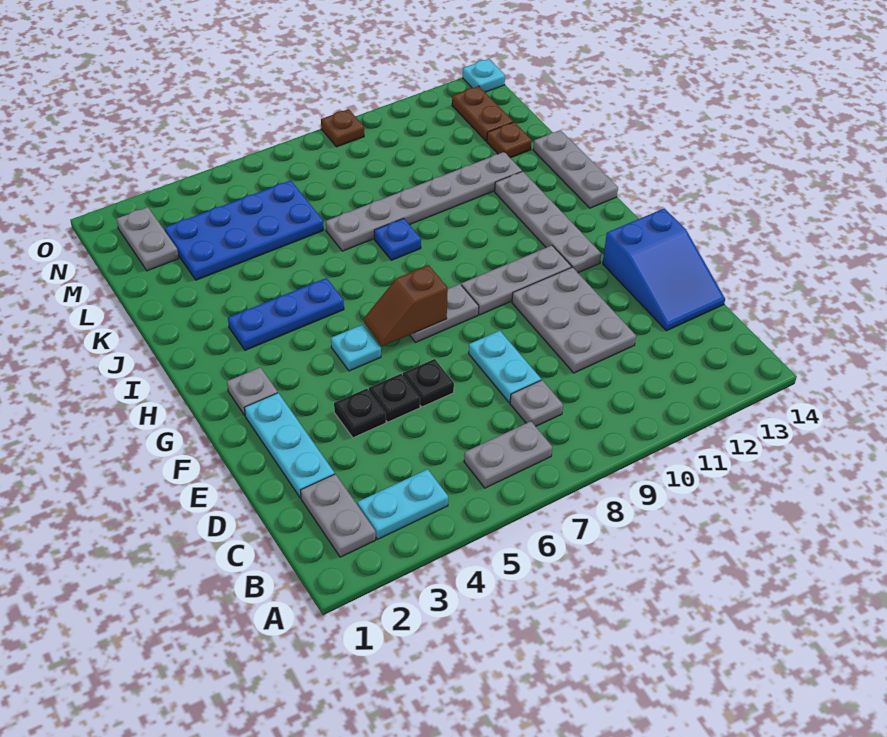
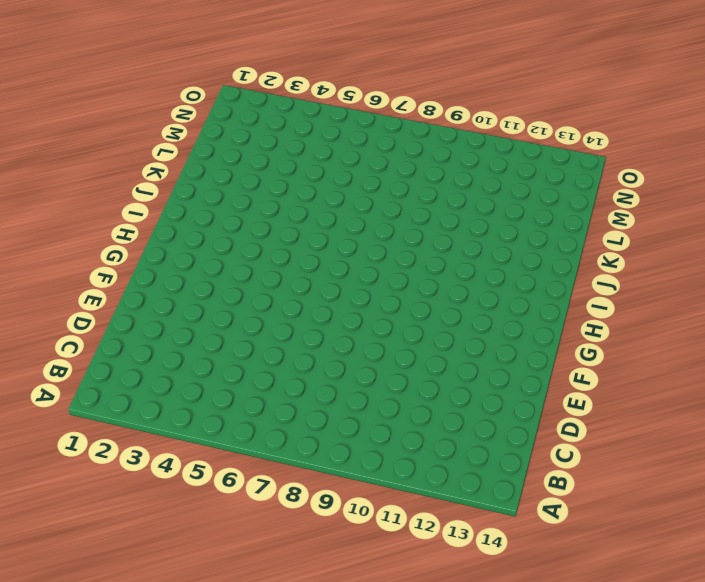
none -> grey plate B2:C2 level 1
none -> cyan plate B3:B4 level 1
none -> grey plate B6:B7 level 1

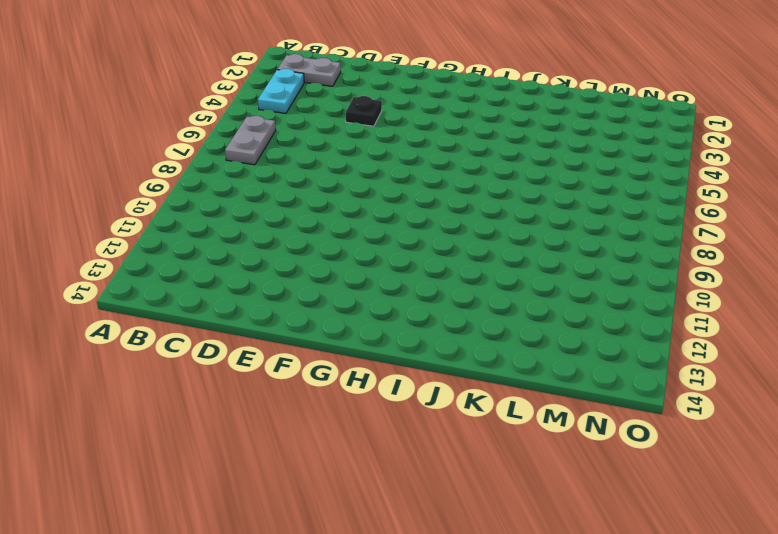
none -> grey plate C8 level 1
none -> cyan plate D2:F2 level 1
none -> cyan plate D8:E8 level 1

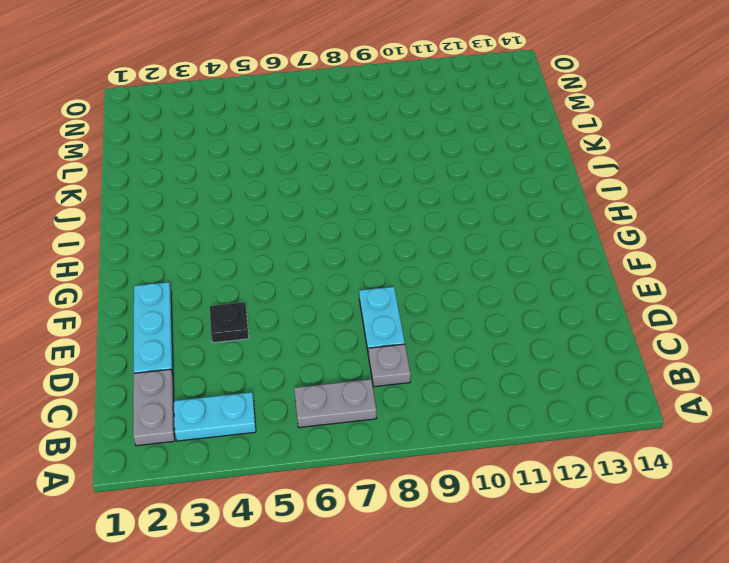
none -> grey plate D10:F11 level 1
none -> blue slope D13:F14 level 1 top F
none -> black plate E5 level 1

